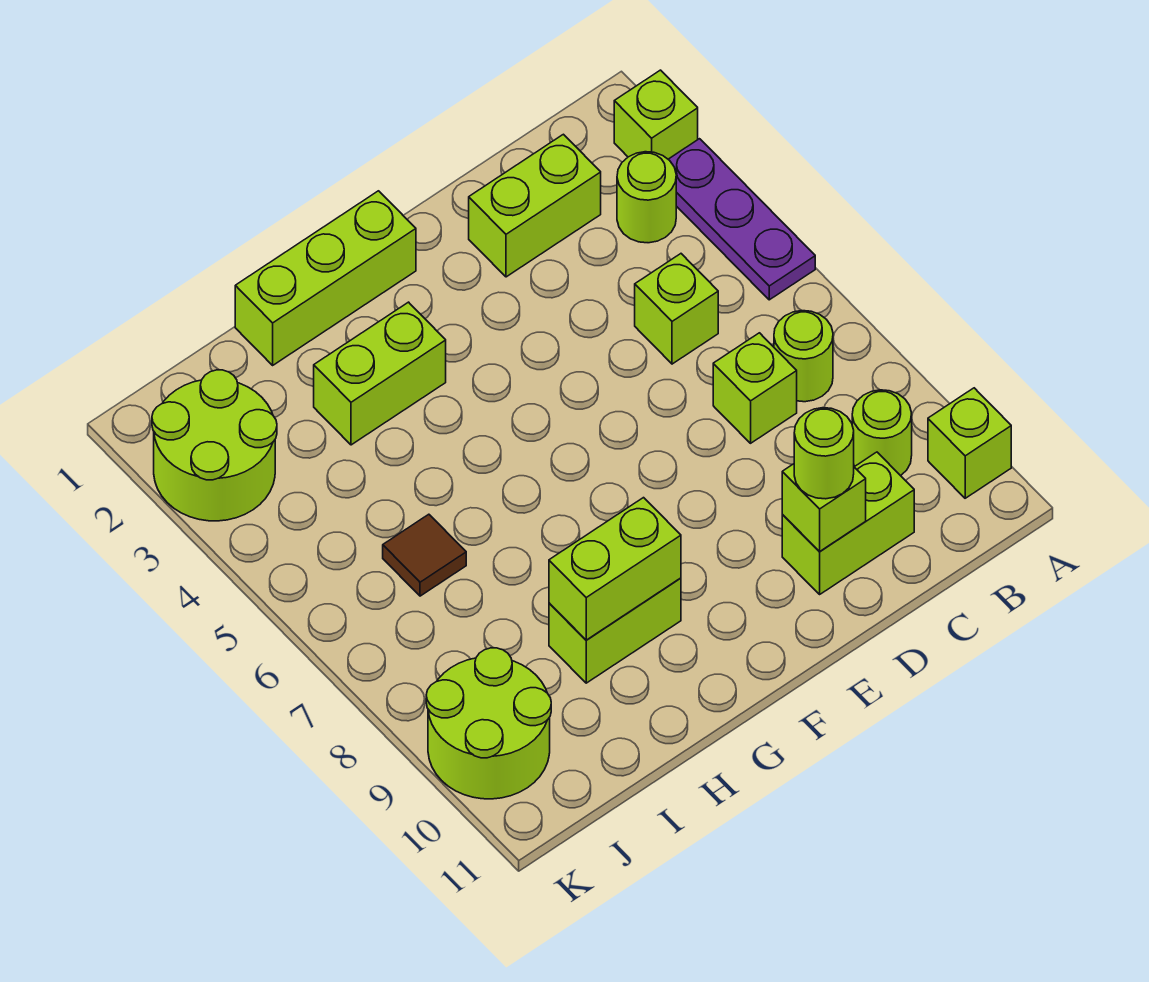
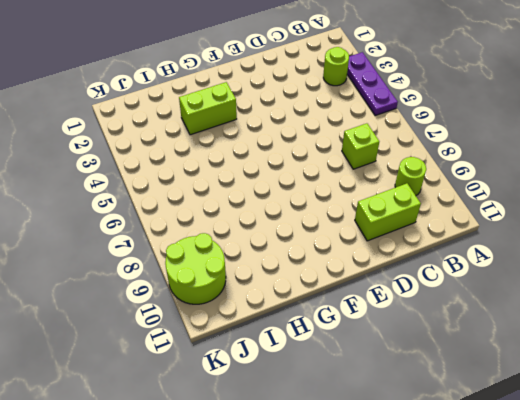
none -> lime brick A2 level 1
none -> lime brick A10 level 1
none -> lime round brick B7 level 1

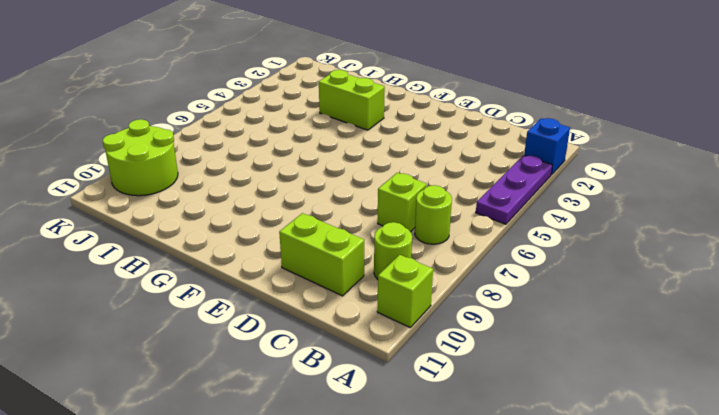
blue brick A2 level 1 -> lime brick A2 level 1
none -> lime round brick B3 level 1
none -> lime brick C2:D2 level 1
none -> lime brick C5 level 1

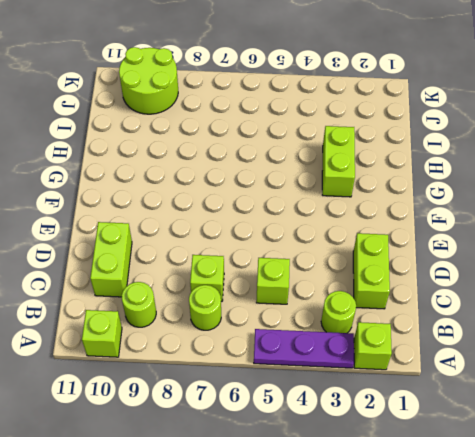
none -> lime brick F1:H1 level 1
none -> lime brick G9:H9 level 1
none -> brown tile I6 level 1

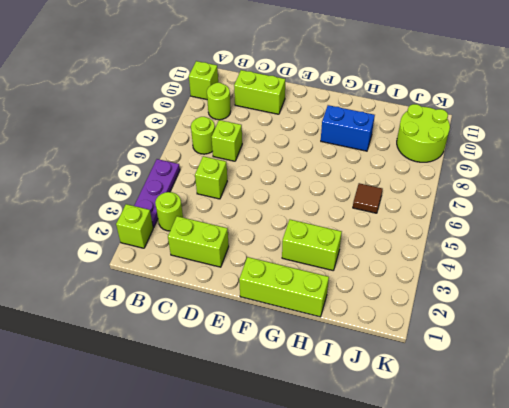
blue brick G9:H9 level 1 -> lime brick G9:H9 level 1
none -> lime round brick J2:K3 level 1
none -> lime brick D10 level 2
none -> lime brick G9:H9 level 2

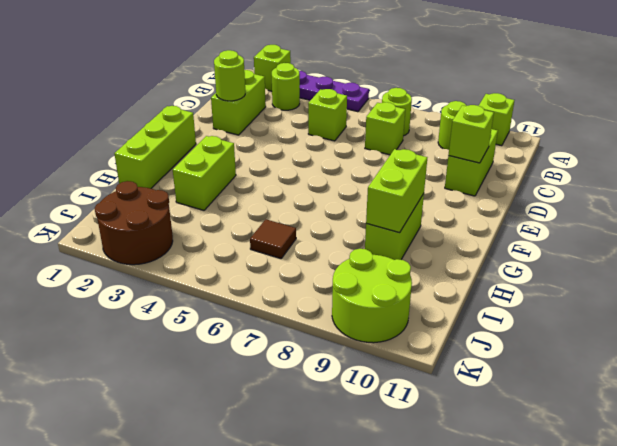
lime round brick D2 level 2 -> lime round brick D10 level 3
brown round brick J2:K3 level 1 -> lime round brick J2:K3 level 1

